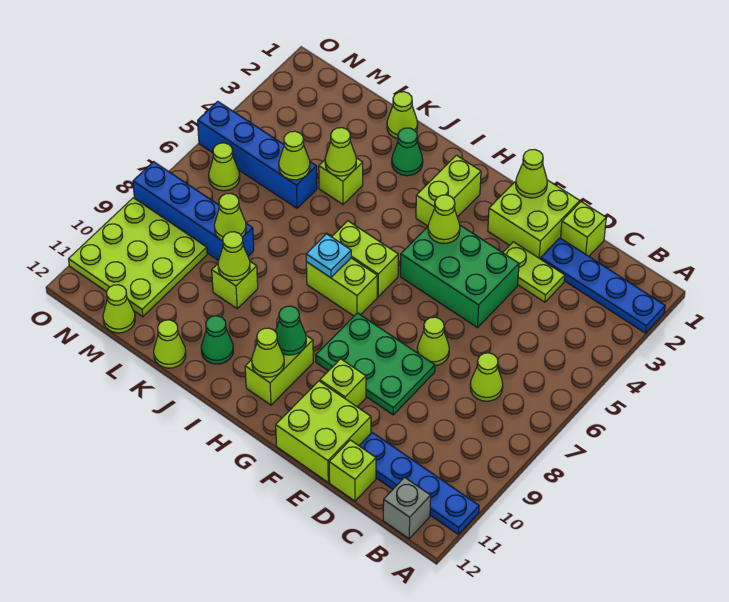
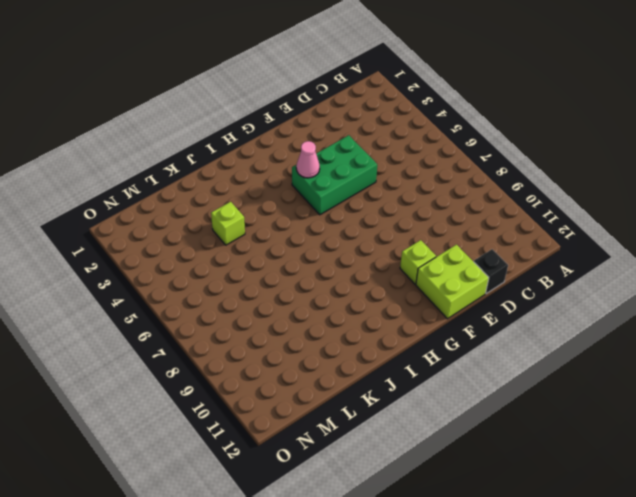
black brick D12 level 1 -> lime brick D12 level 1
pink cone G4 level 2 -> lime cone G4 level 2
none -> blue plate A2:D2 level 1
none -> blue plate A11:D11 level 1
none -> grey brick B12 level 1
none -> lime cone C7 level 1

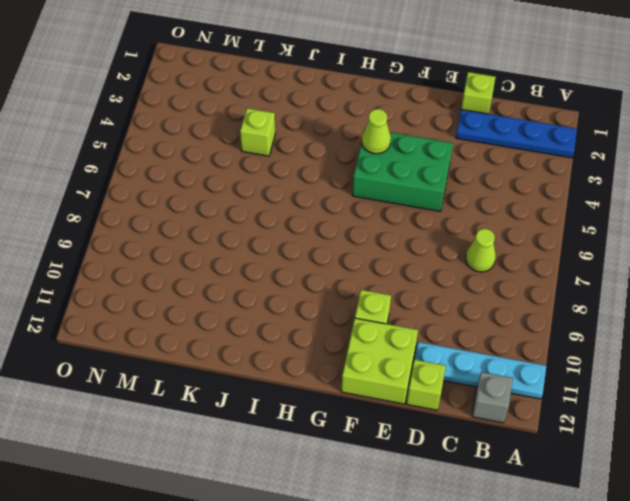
cyan plate A11:D11 level 1 -> blue plate A11:D11 level 1
none -> lime plate D3:E3 level 1
none -> lime brick E1:F2 level 1
none -> lime cone E7 level 1
none -> green plate E8:G9 level 1

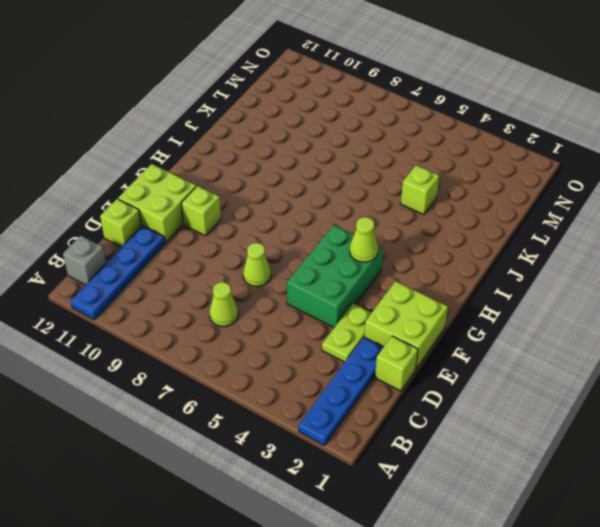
none -> green plate E8:G9 level 1
none -> lime brick H2:H3 level 1
none -> lime brick H6:I6 level 1
none -> lime brick H7:I7 level 1

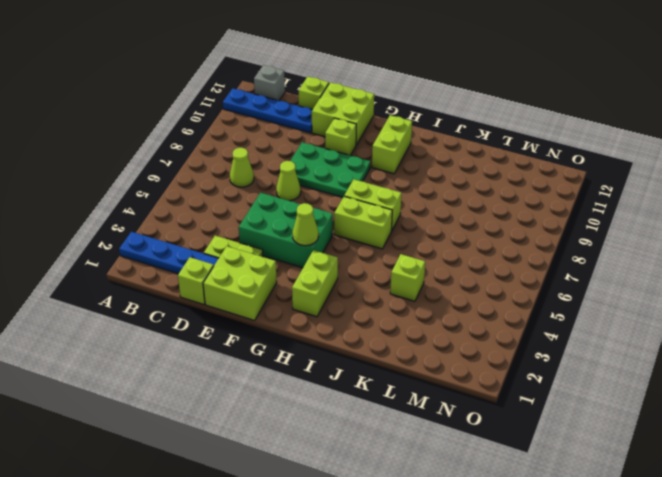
none -> green cone J2 level 1
none -> green cone J11 level 1
none -> lime cone K1 level 1
none -> lime brick K9 level 1

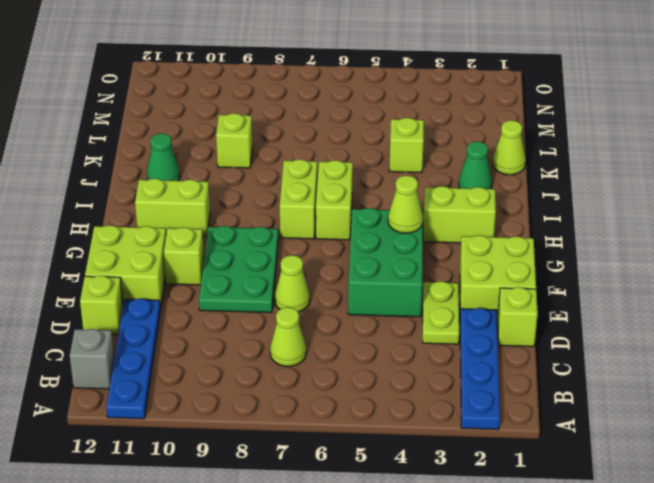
none -> lime cone K12 level 1
none -> blue brick L5:O5 level 1
none -> blue brick L8:O8 level 1
none -> lime plate M9:O11 level 1

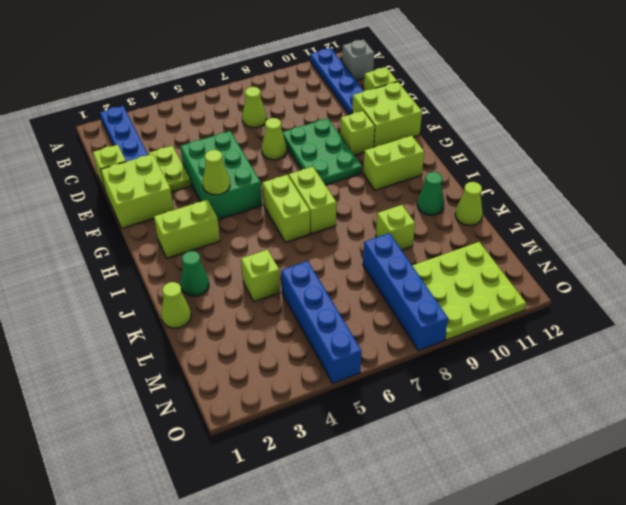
none -> lime cone M12 level 1
none -> lime cone N6 level 1
none -> lime cone F1 level 2
none -> green cone H10 level 2

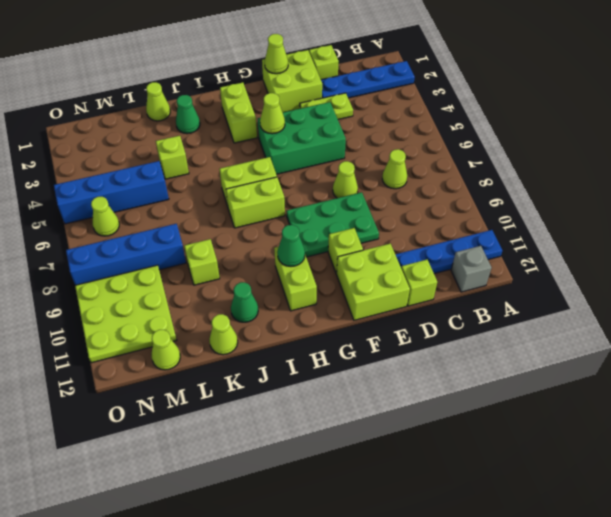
none -> lime cone H11 level 2
none -> cyan plate I7 level 2
none -> lime cone K4 level 2
none -> lime cone K9 level 2

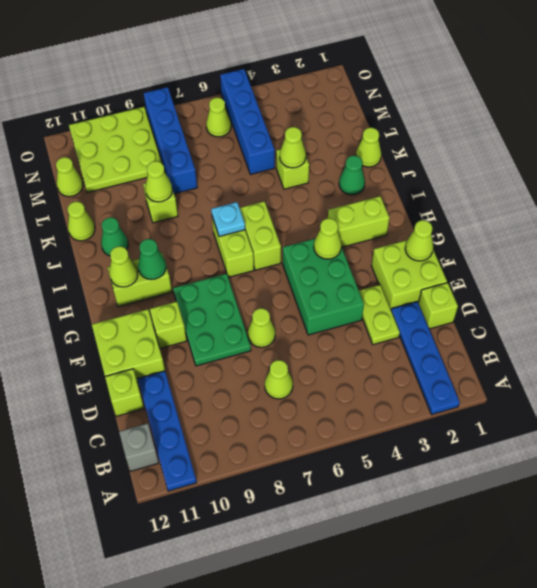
none -> lime cone L5 level 2
none -> lime cone L8 level 2

